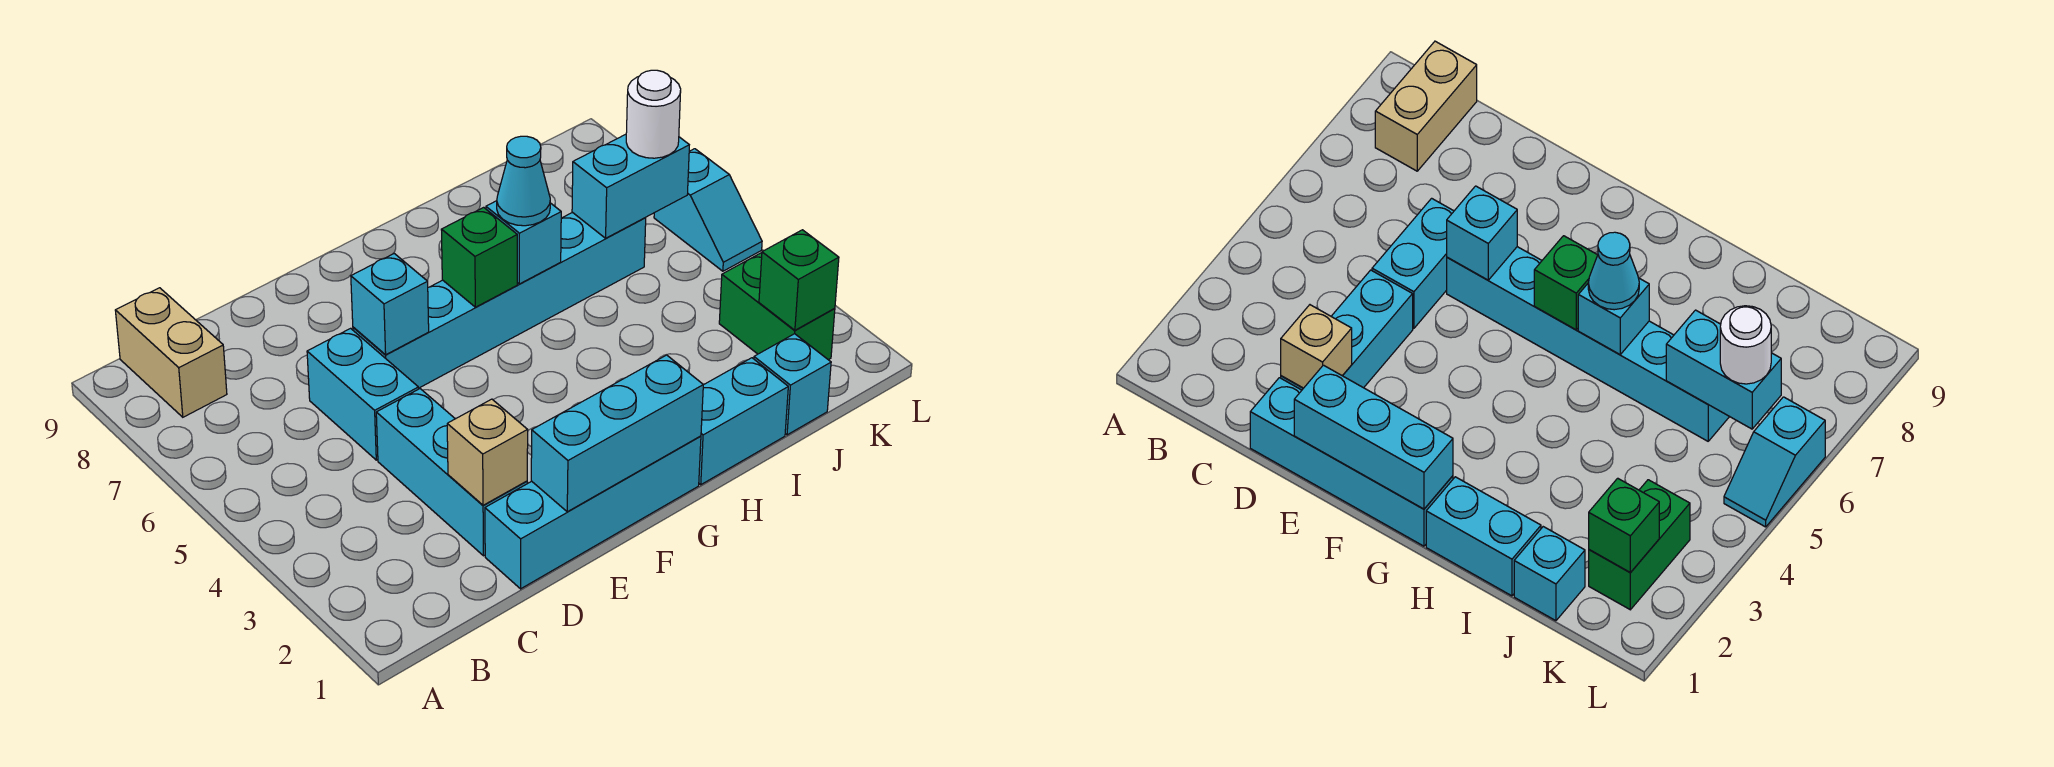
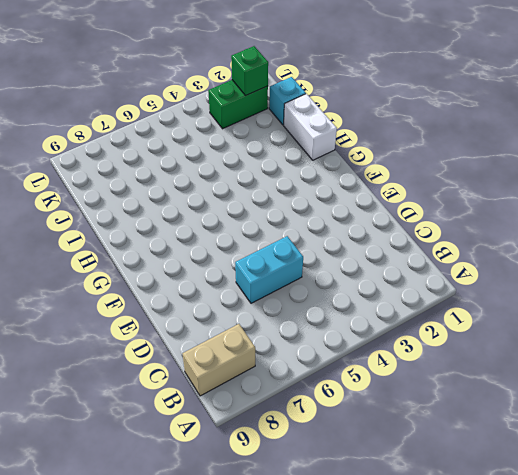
white brick H1:I1 level 1 -> cyan brick H1:I1 level 1
none -> cyan brick D1:G1 level 1
none -> cyan brick D2:D4 level 1
none -> cyan brick E6:J6 level 1

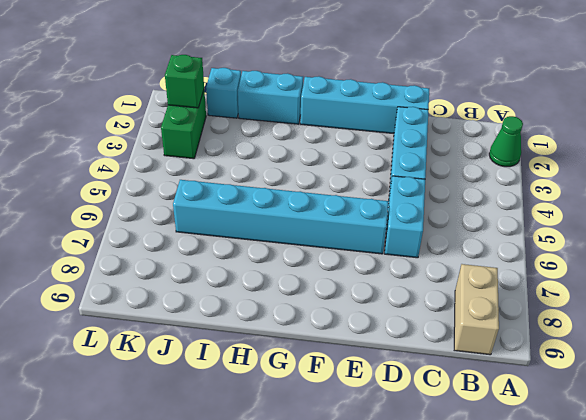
green cone A2 level 1 -> none
none -> cyan slope L5:L6 level 1 top 6
none -> tan brick D2 level 2
none -> cyan brick E1:G1 level 2

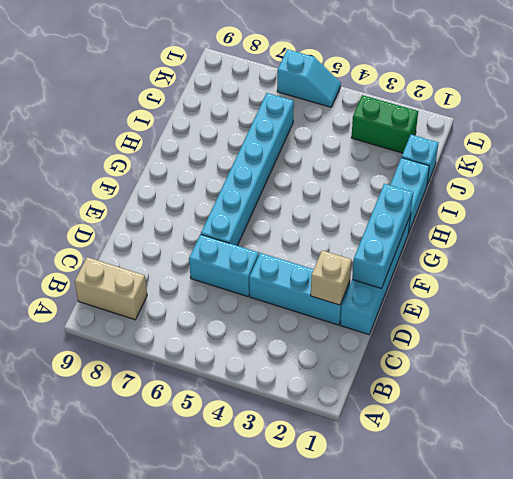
none -> cyan brick E6 level 2
none -> green brick G6 level 2
none -> cyan brick H6 level 2

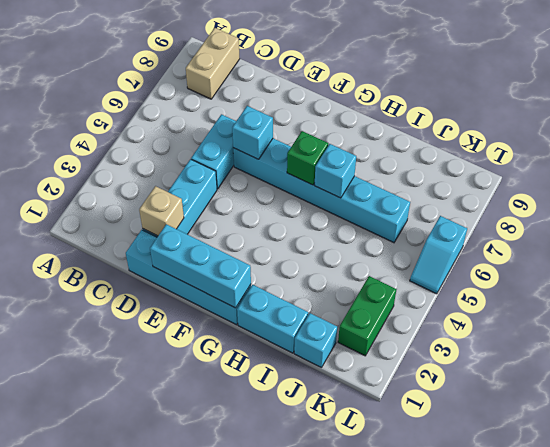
none -> cyan brick J6:K6 level 2
none -> green brick K2 level 2
none -> cyan cone H6 level 3

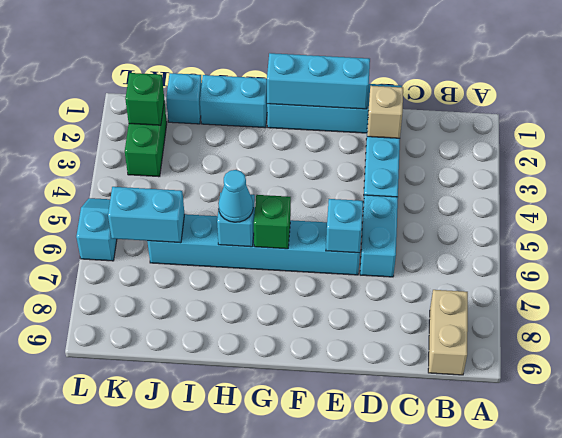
none -> white round brick K6 level 3

